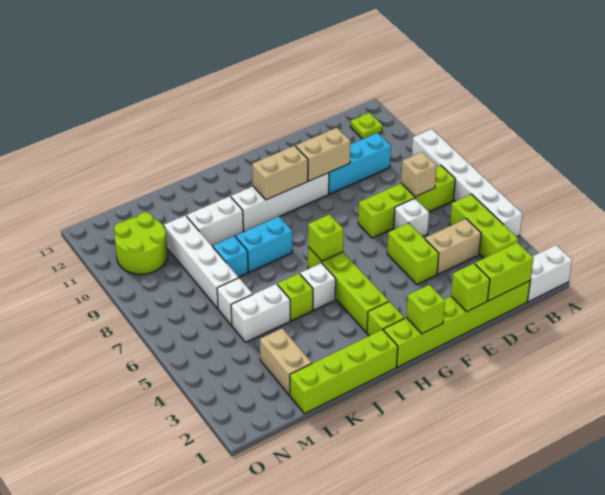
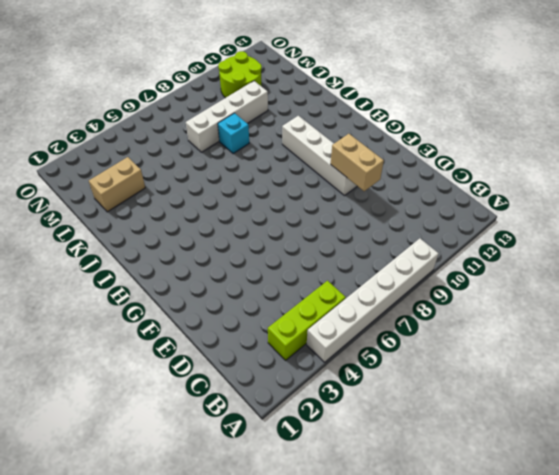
none -> white brick A1:B1 level 1
none -> lime brick B7:E7 level 1
none -> lime plate B12 level 1
none -> lime brick C1:H1 level 1

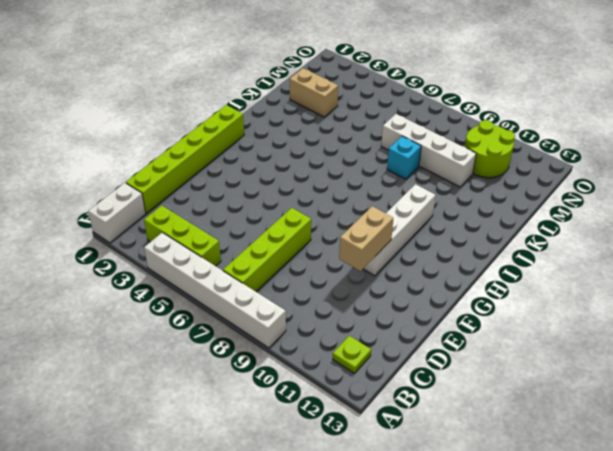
none -> tan brick C4:D4 level 1
none -> cyan brick C10:E10 level 1
none -> white brick D6 level 1
none -> lime brick E4:E5 level 1

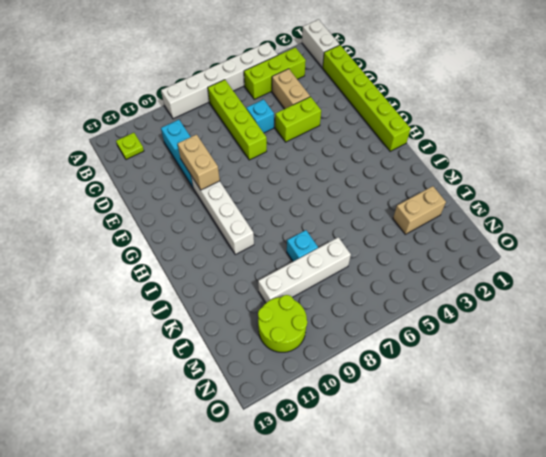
cyan brick D6 level 1 -> white brick D6 level 1
none -> lime brick H2 level 1
none -> lime brick H3:H6 level 1
none -> lime brick I1:L1 level 1
none -> white brick I5 level 1

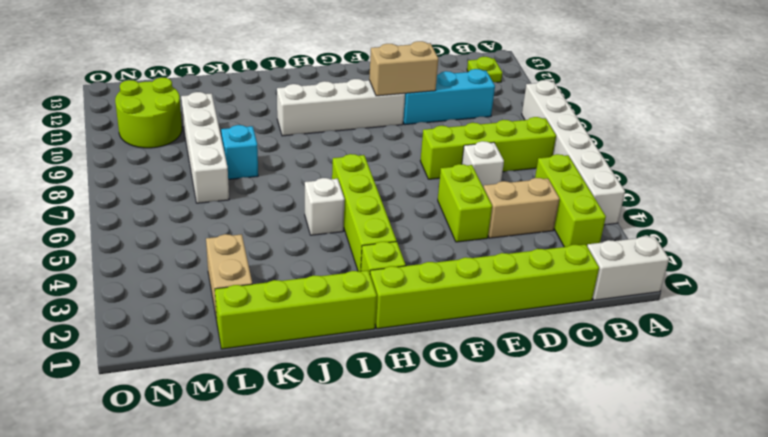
none -> cyan brick I8:J8 level 1
none -> lime brick J5 level 1
none -> white brick J10:K10 level 1
none -> white brick K5:L5 level 1

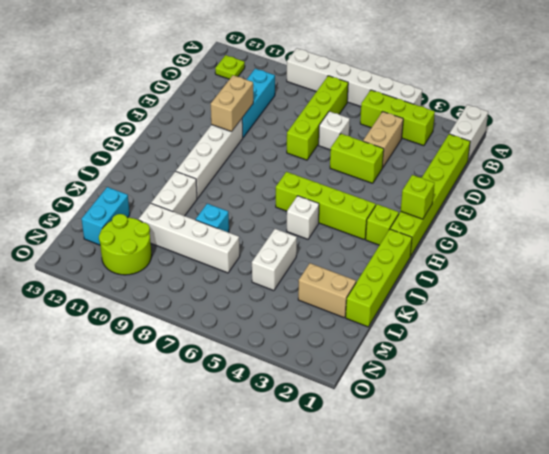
cyan brick L12:M12 level 1 -> cyan brick I8:J8 level 1
none -> lime brick J5 level 1
none -> white brick L6 level 1
none -> lime brick C1:D1 level 2
none -> tan brick C7 level 2

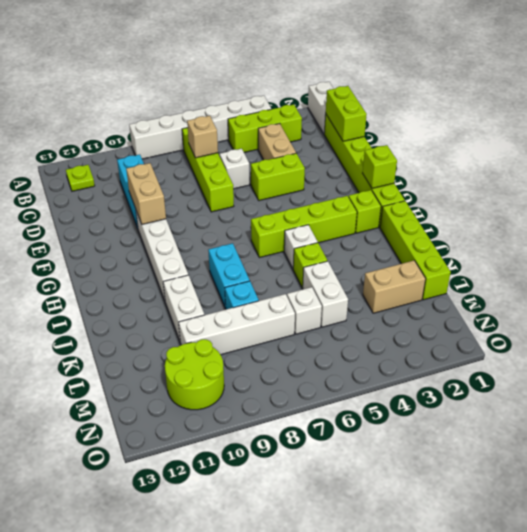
none -> lime brick E1 level 2
none -> tan brick G10:H10 level 2
none -> lime brick H6 level 2

